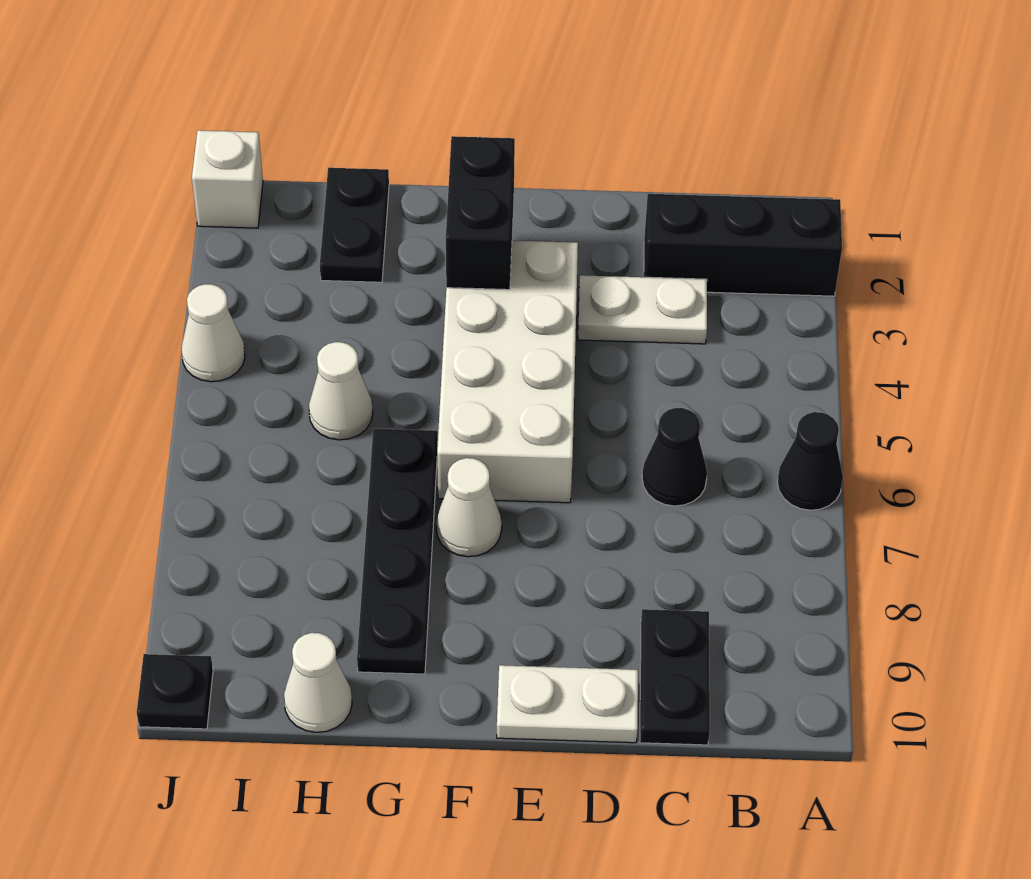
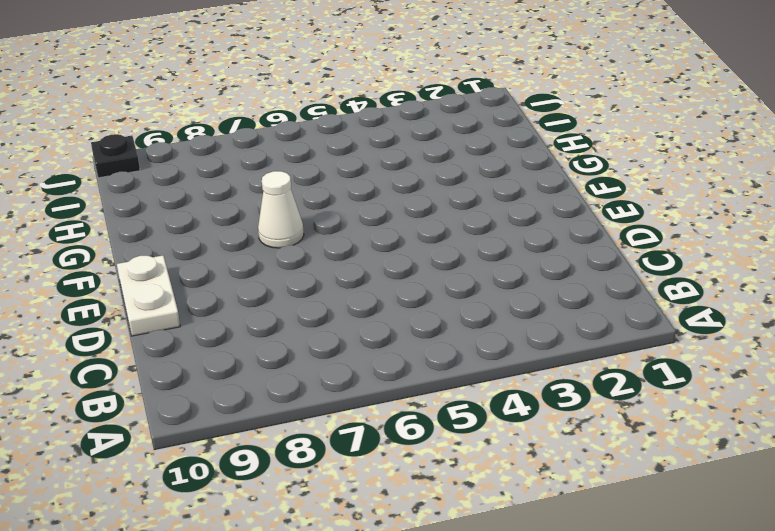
none -> black brick A2:C2 level 1
none -> black cone A6 level 1
none -> white plate C3:D3 level 1

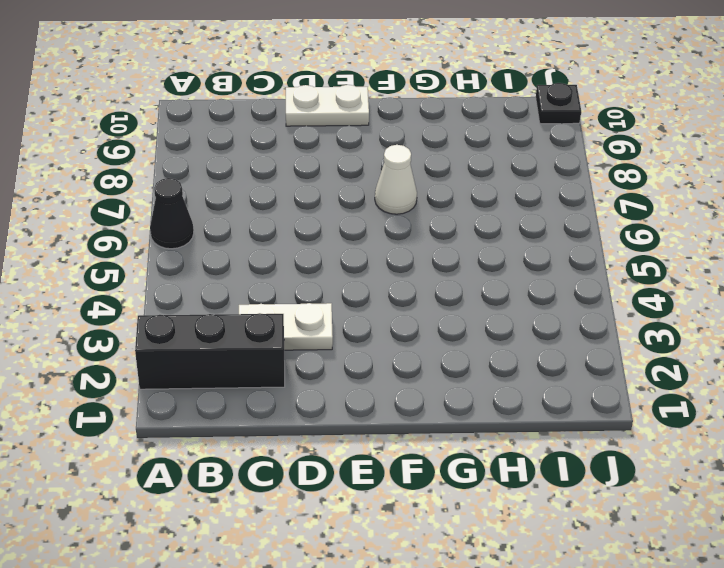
none -> black cone C6 level 1
none -> black plate C9:C10 level 1
none -> white brick E3:F6 level 1

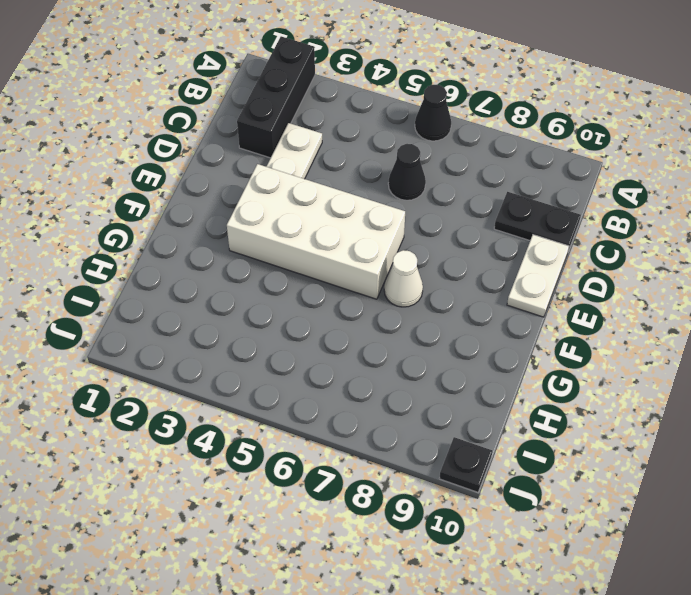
none -> black plate G6:G9 level 1
none -> black plate H1:H2 level 1
none -> white cone H5 level 1

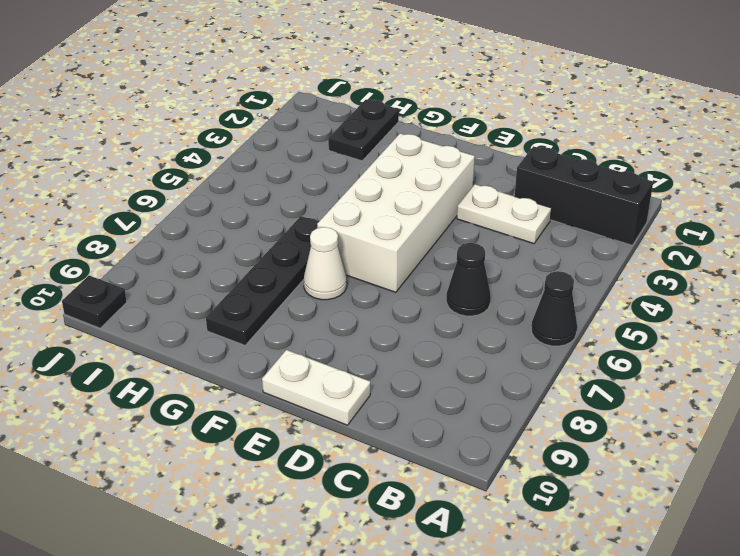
none -> black plate C9:C10 level 1
none -> white cone H5 level 1
none -> white cone H10 level 1

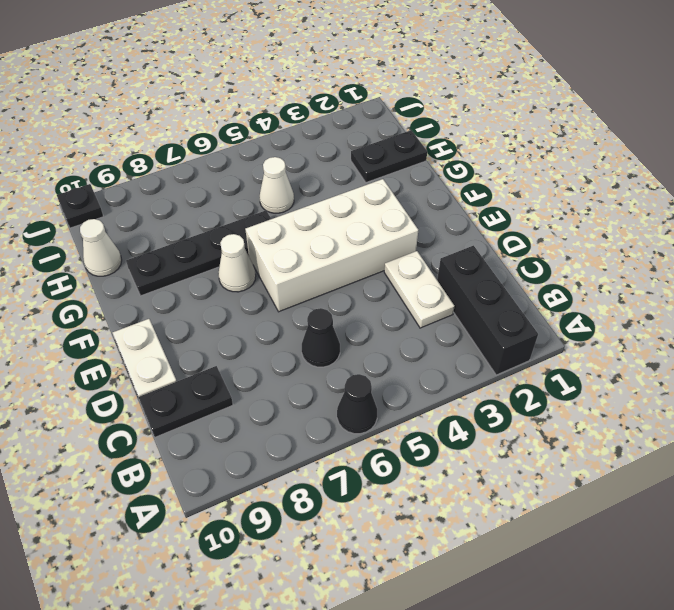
none -> white brick J1 level 1
none -> white cone J4 level 1
none -> black brick F2:F3 level 2

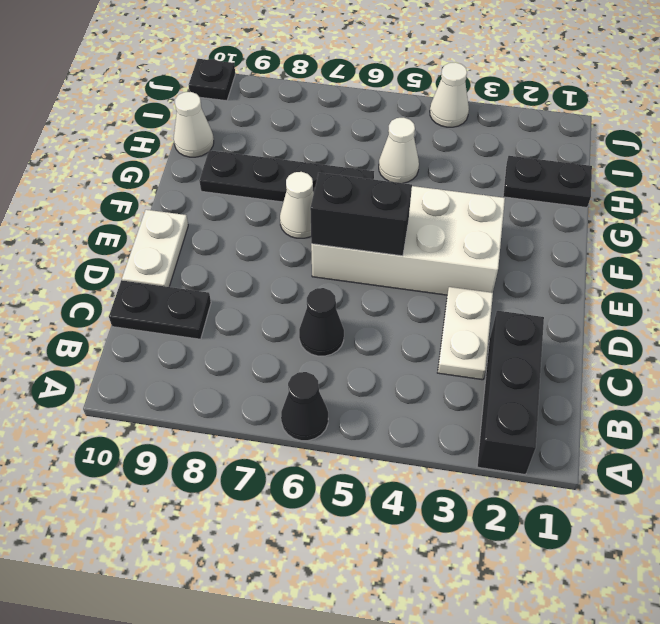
black brick E5:E6 level 2 -> black brick F2:F3 level 2
none -> white brick J1 level 1

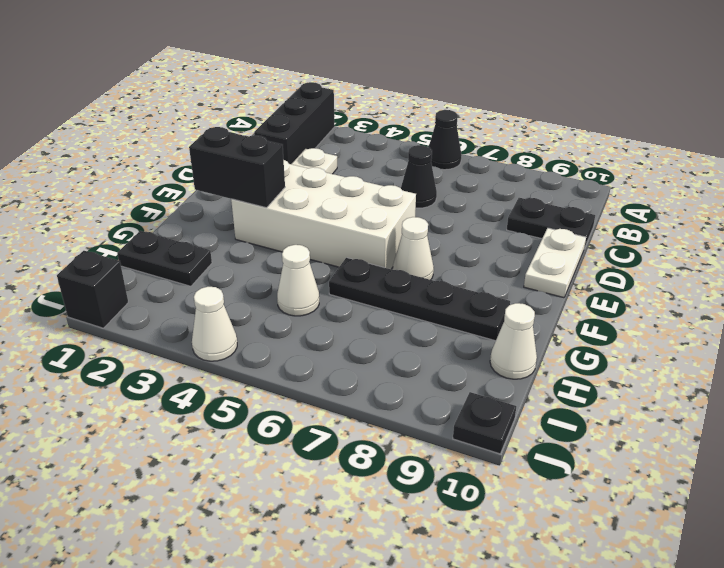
black brick J1 level 1 -> white brick J1 level 1

